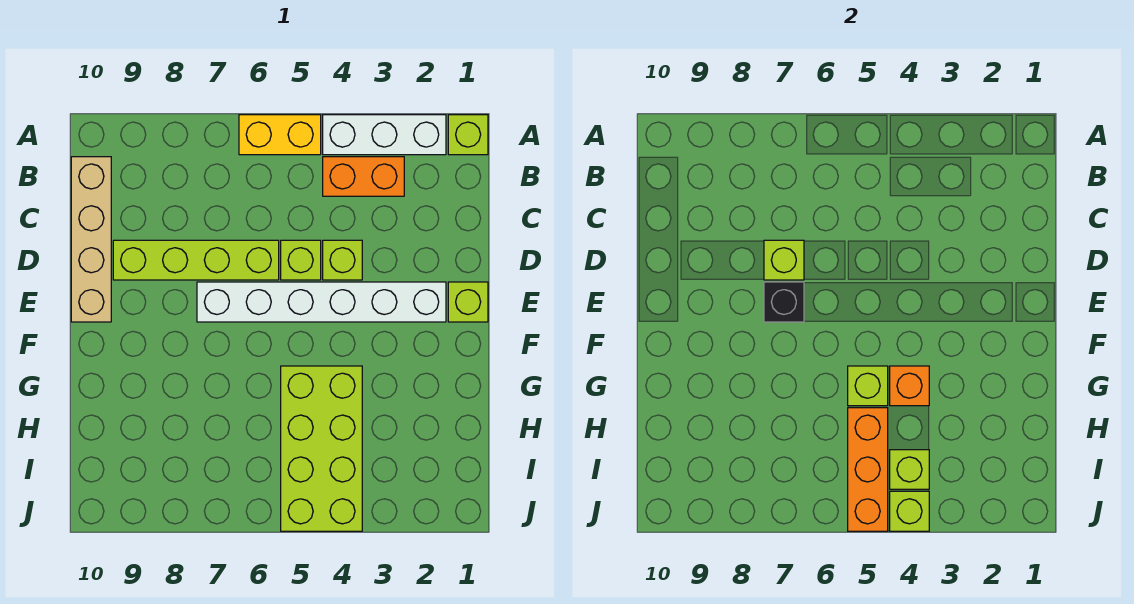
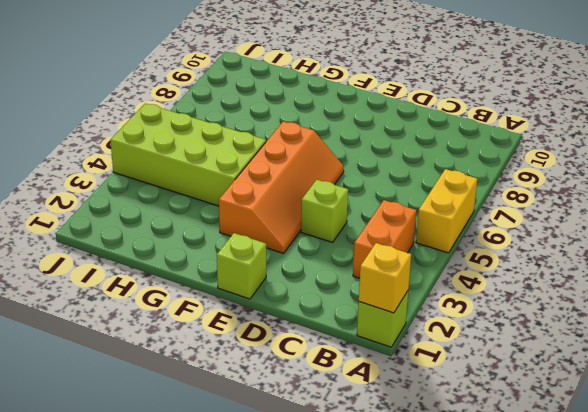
yellow brick A1 level 2 -> none
orange slope E3:F6 level 1 top F -> white brick E2:E7 level 1
none -> white brick A2:A4 level 1
none -> tan brick B10:E10 level 1
none -> lime brick D5 level 1

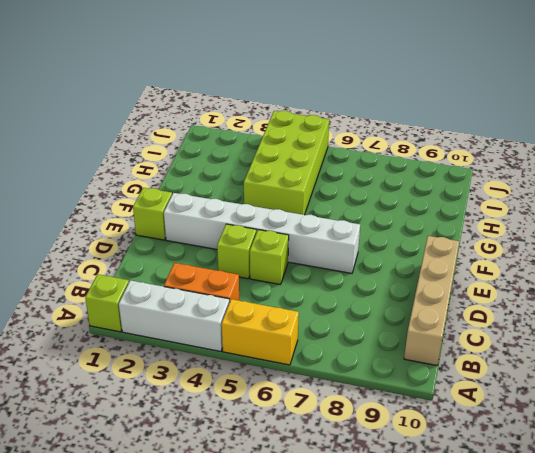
none -> lime brick D6:D9 level 1
none -> lime brick D7 level 2
none -> black brick E7 level 2

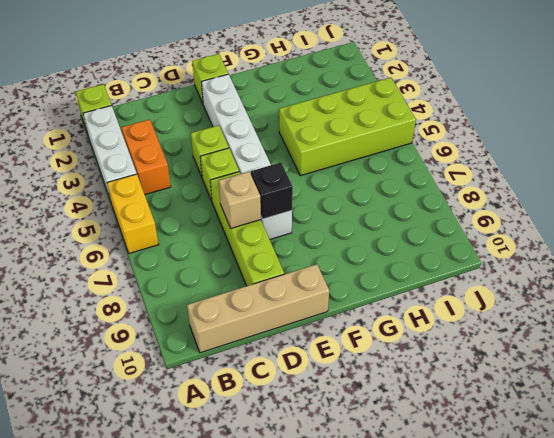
tan brick D7 level 2 -> lime brick D7 level 2
none -> orange brick G4 level 2
none -> lime brick G5 level 2
none -> orange brick H5:J5 level 2

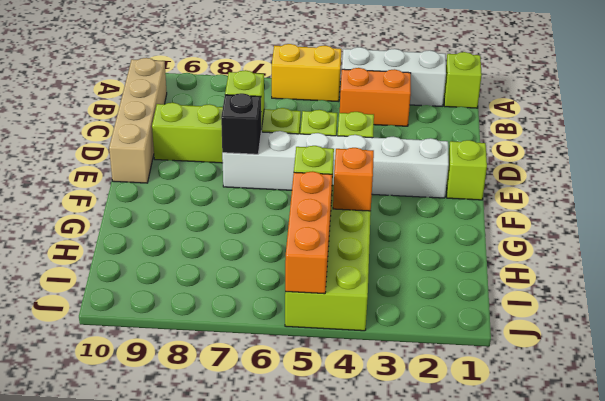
none -> lime brick I4 level 2
none -> lime brick J4 level 2

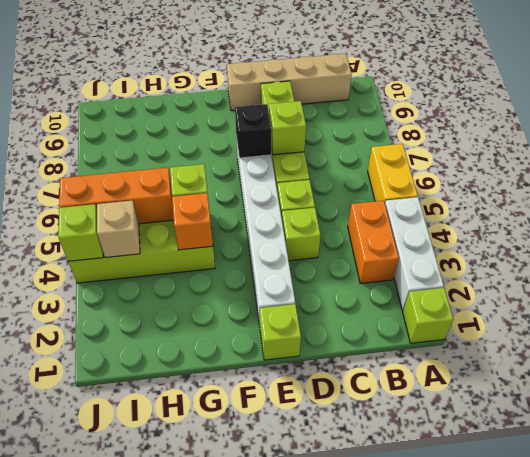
tan brick I4 level 2 -> lime brick I4 level 2

